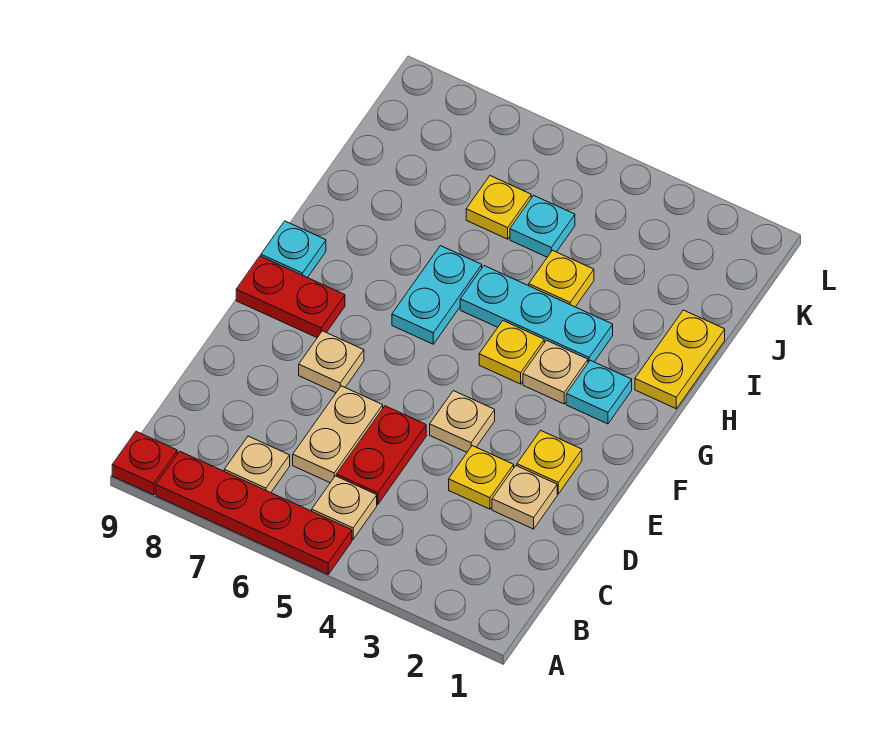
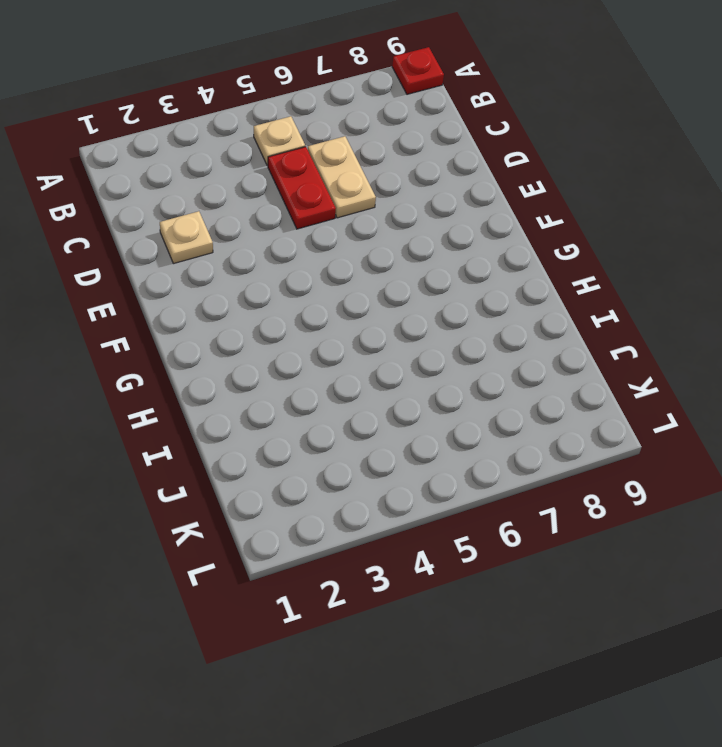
none -> red plate A5:A8 level 1
none -> tan plate B7 level 1
none -> yellow plate D3 level 1

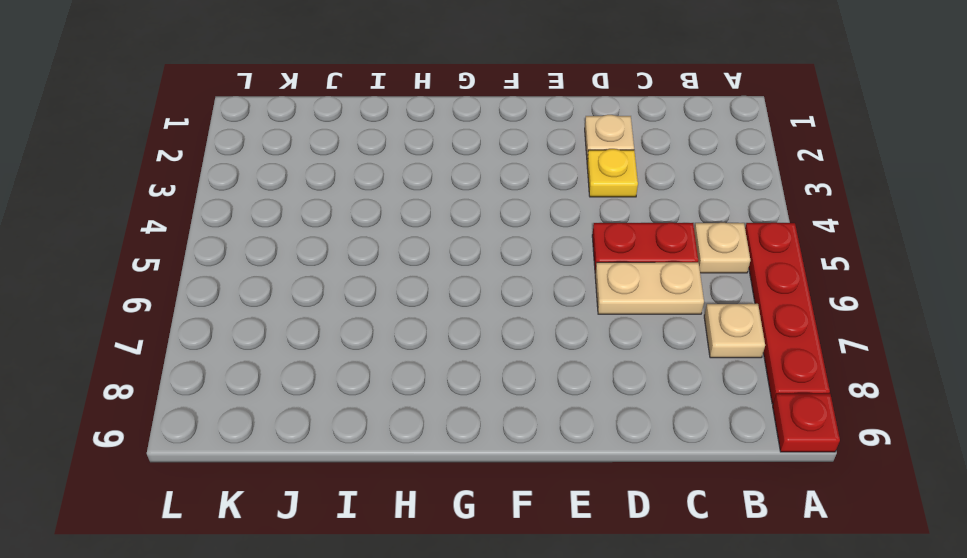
none -> yellow plate E2 level 1
none -> tan plate E4 level 1
none -> tan plate E7 level 1

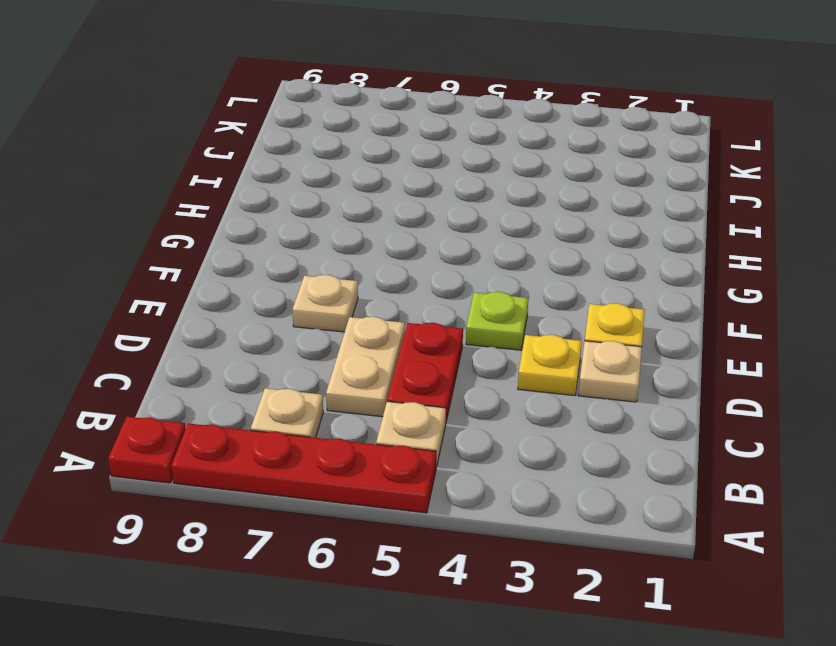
lime plate E4 level 1 -> tan plate E4 level 1
none -> red plate F8:F9 level 1
none -> cyan plate G2 level 1
none -> tan plate G3 level 1

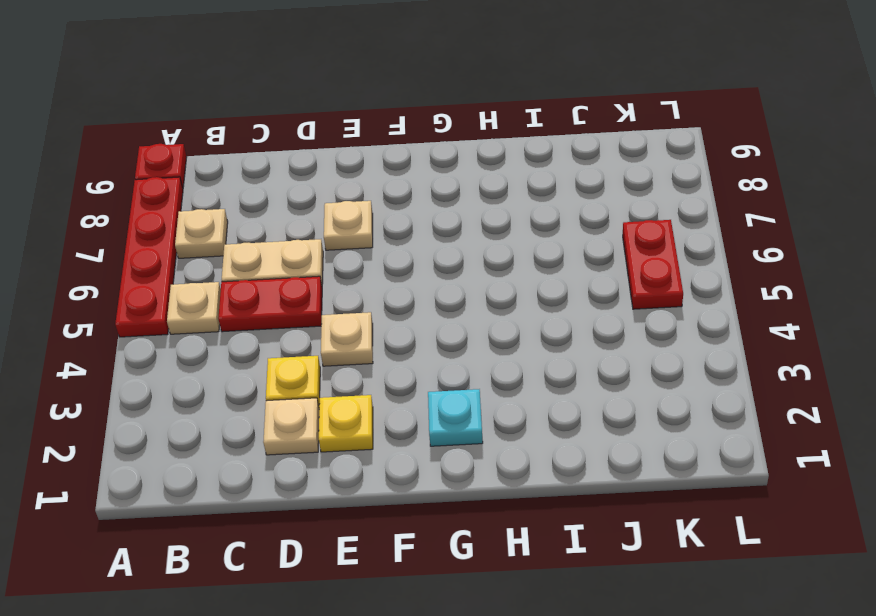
red plate K5:K6 level 1 -> red plate F8:F9 level 1
none -> tan plate G3 level 1
none -> yellow plate G4 level 1
none -> cyan plate G6:H6 level 1

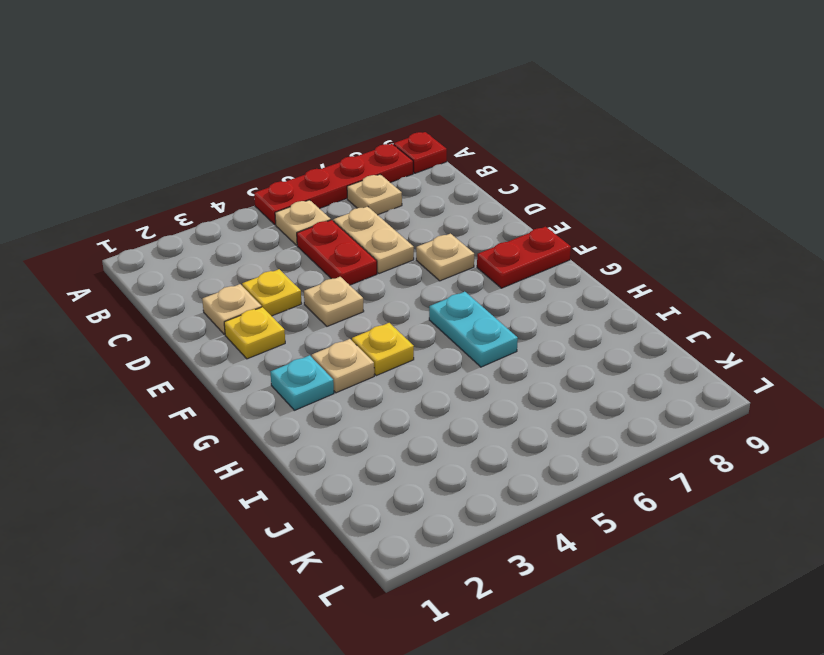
none -> cyan plate G9 level 1
none -> yellow plate H1:I1 level 1
none -> cyan plate H3:H5 level 1

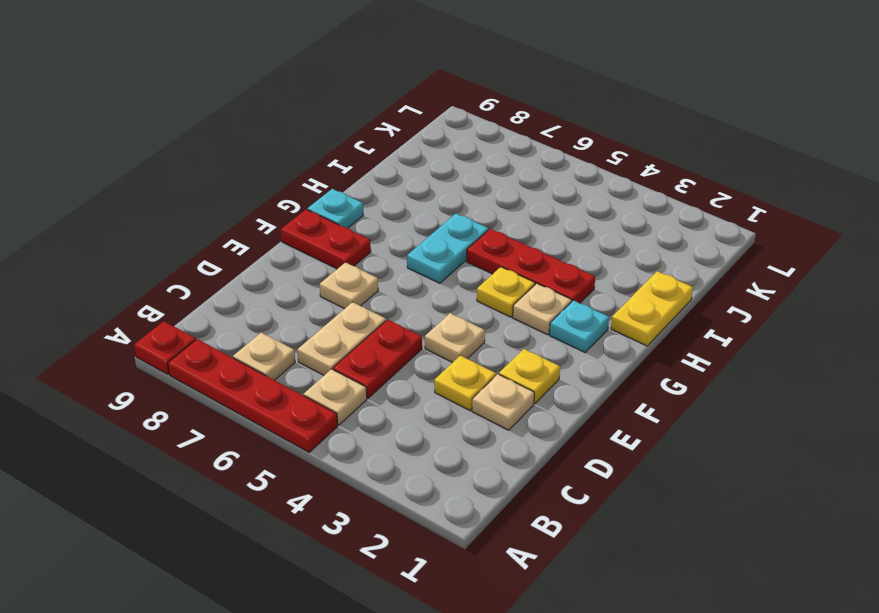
red plate H3:H5 level 1 -> cyan plate H3:H5 level 1
none -> yellow plate I4 level 1
none -> cyan plate J5 level 1
none -> yellow plate J6 level 1

